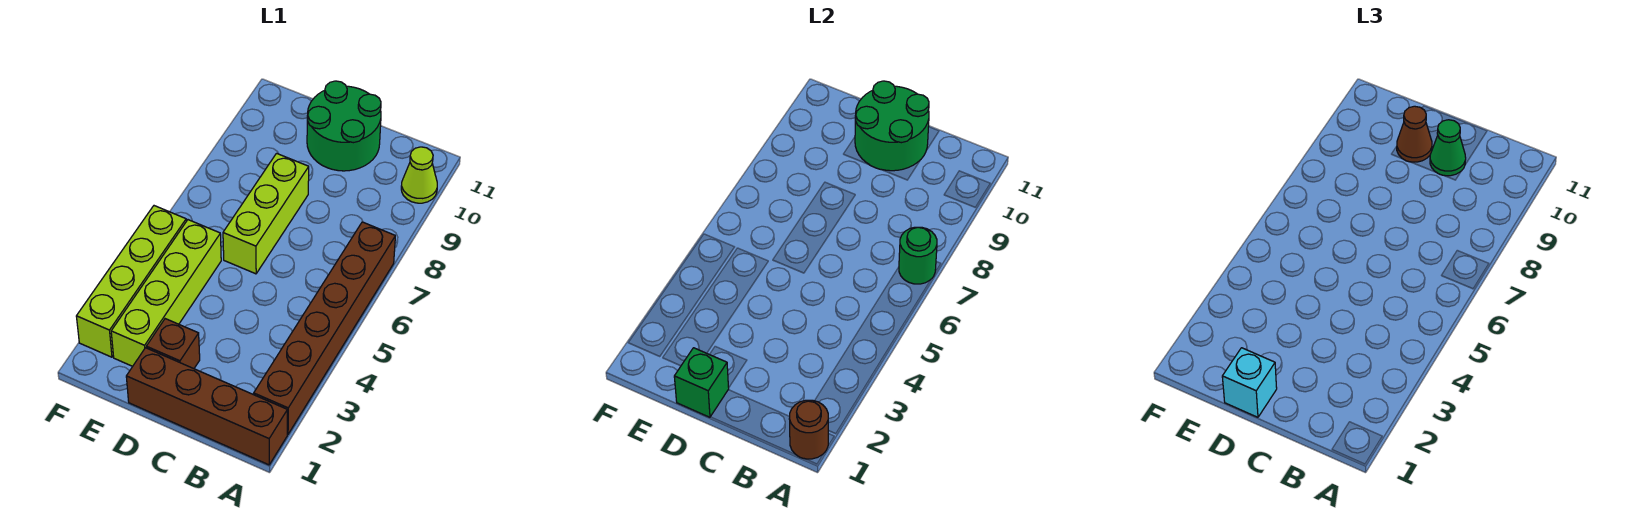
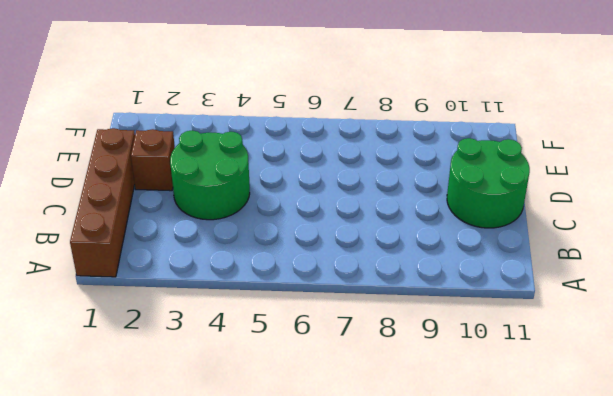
green round brick C3:D4 level 1 -> green round brick C10:D11 level 2
none -> brown brick A2:A7 level 1
none -> lime cone A10 level 1
none -> lime brick D6:D8 level 1

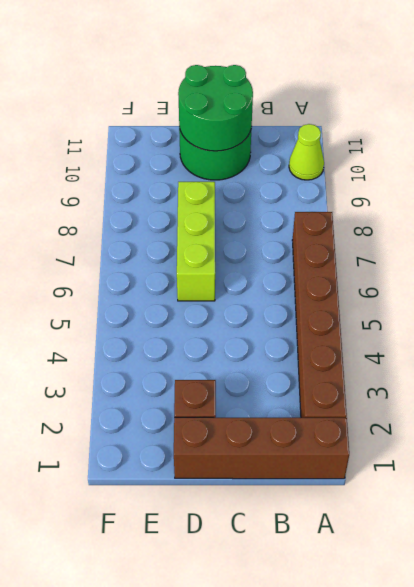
none -> lime brick E2:E5 level 1
none -> lime brick F2:F5 level 1
none -> brown round brick A1 level 2

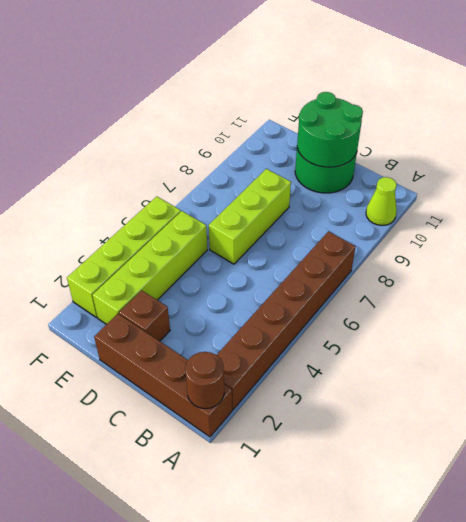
none -> green round brick A7 level 2
none -> green brick D1 level 2
none -> green cone C10 level 3

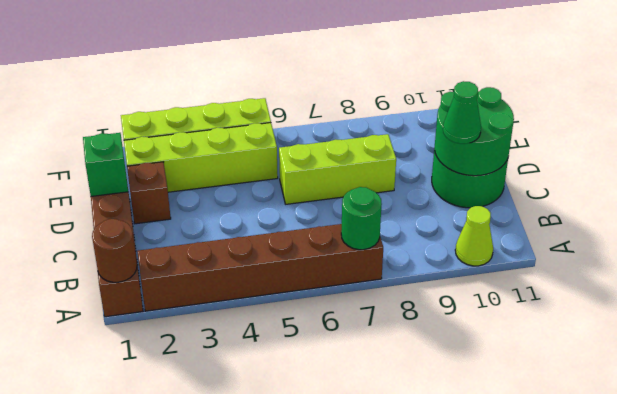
none -> cyan brick D1 level 3
none -> brown cone D10 level 3

